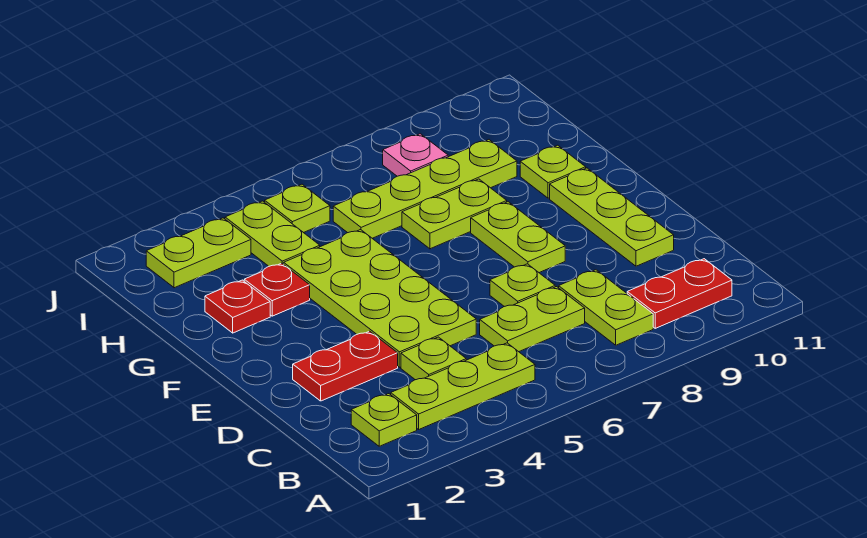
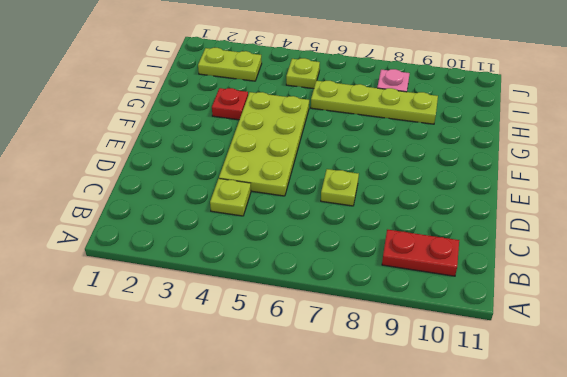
none -> lime plate B2 level 1
none -> lime plate B3:B5 level 1
none -> lime plate B8:C8 level 1

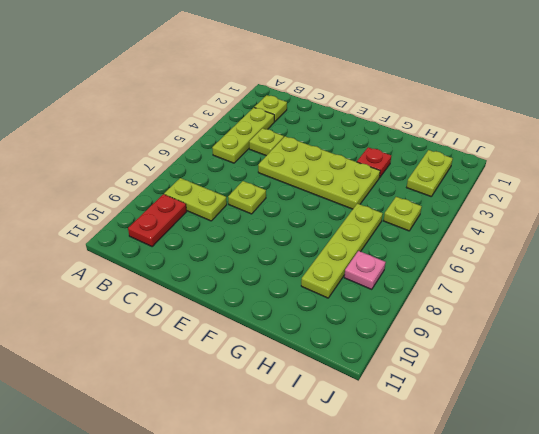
none -> lime plate C6:C7 level 1
none -> red plate D2:D3 level 1
none -> lime plate D10:F10 level 1

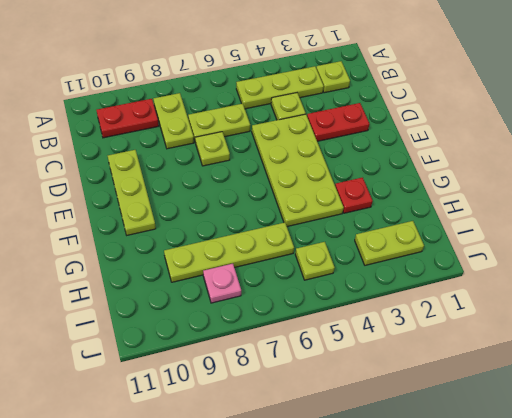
none -> lime plate E8:F8 level 1
none -> red plate G2 level 1
none -> lime plate G7:G8 level 1

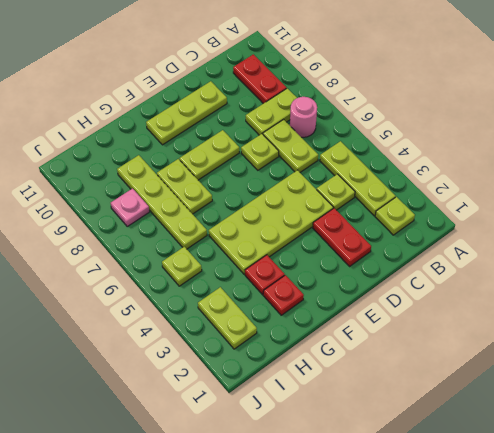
pink round brick B7 level 1 -> none
none -> lime plate G10 level 1
none -> lime plate H4:I4 level 1

